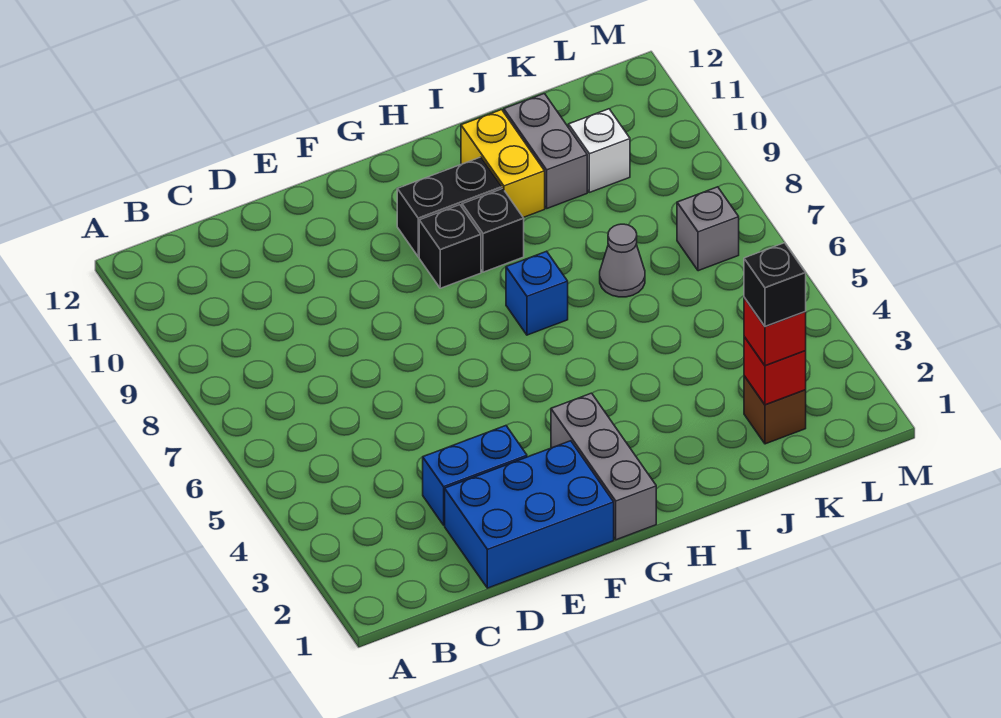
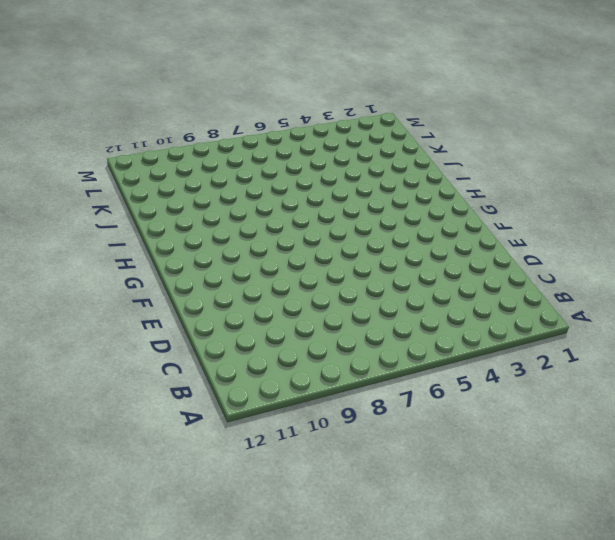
none -> blue brick D1:F2 level 1
none -> blue brick D3:E3 level 1
none -> grey brick G1:G3 level 1

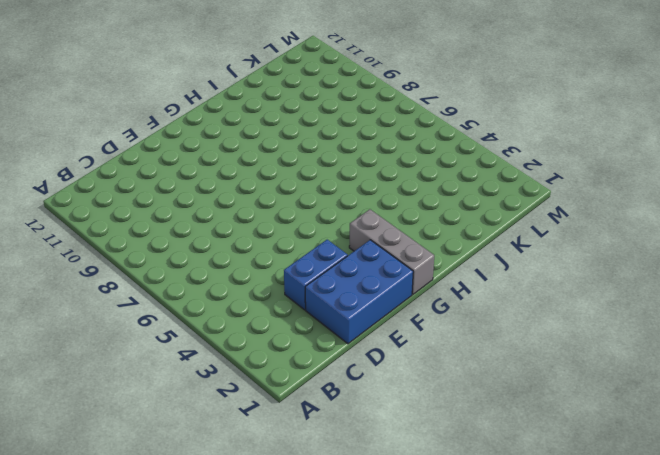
none -> black brick G9 level 1
none -> black brick G10:H10 level 1
none -> blue brick H7 level 1

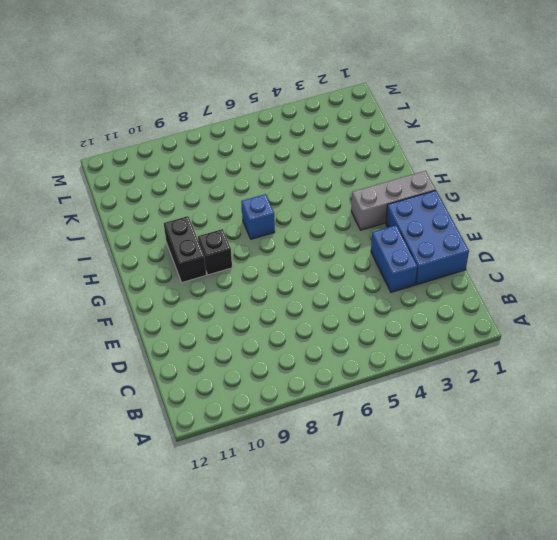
none -> black brick H9 level 1
none -> yellow brick I10:I11 level 1
none -> grey cone J7 level 1

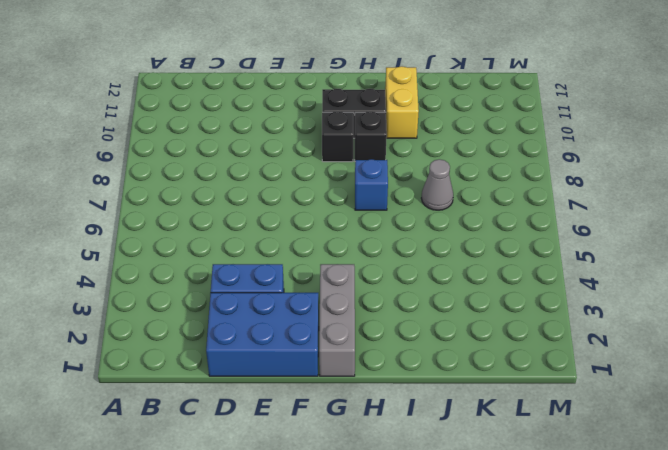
none -> grey brick J10:J11 level 1
none -> brown brick K2 level 1
none -> white brick K10 level 1

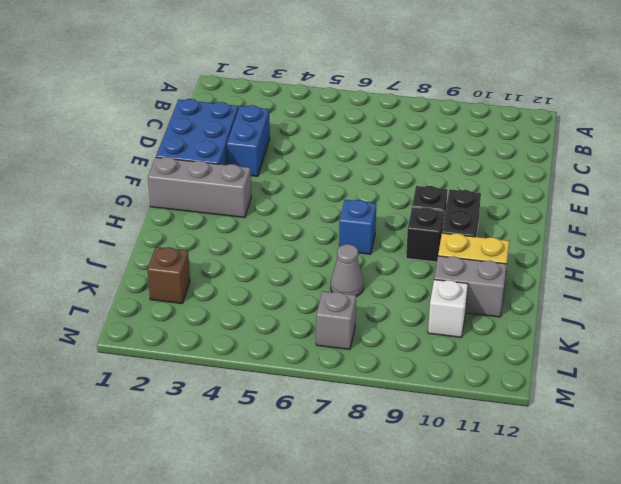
none -> red brick K2 level 2
none -> red brick K2 level 3
none -> black brick K2 level 4

